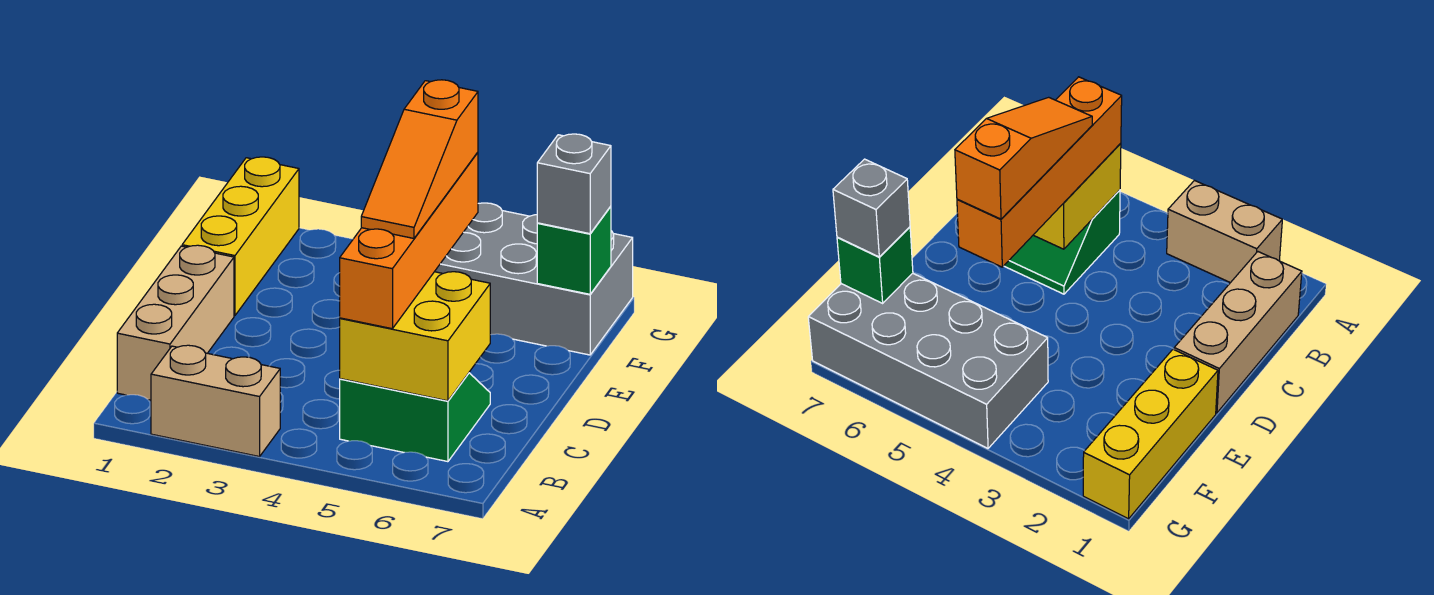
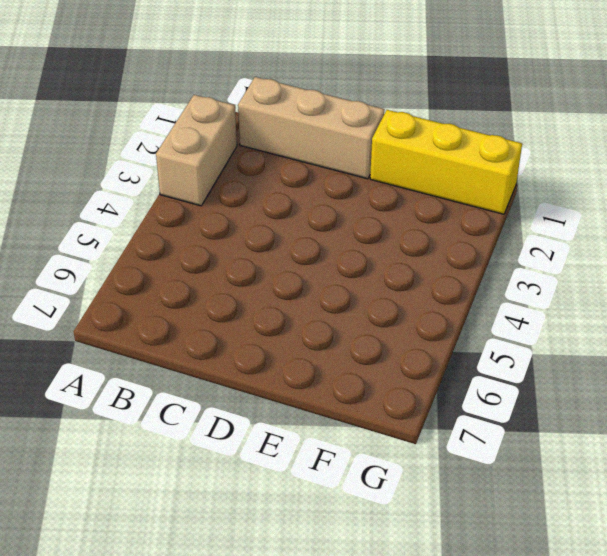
none -> green slope B5:C6 level 1 top B
none -> grey brick F4:G7 level 1

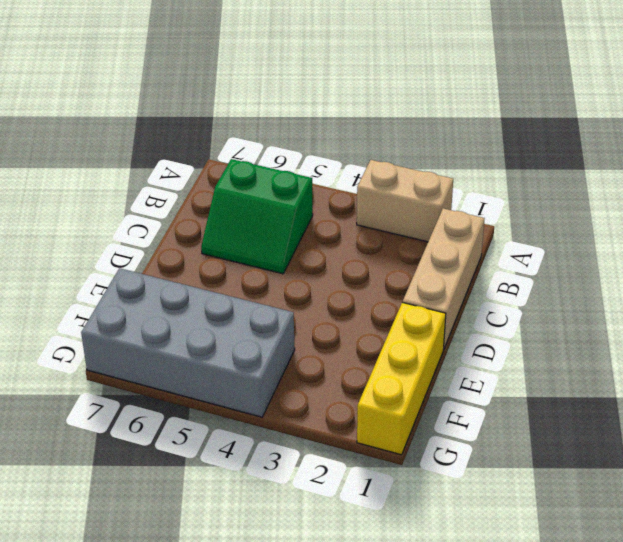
none -> yellow brick B5:C6 level 2
none -> green brick F7 level 2

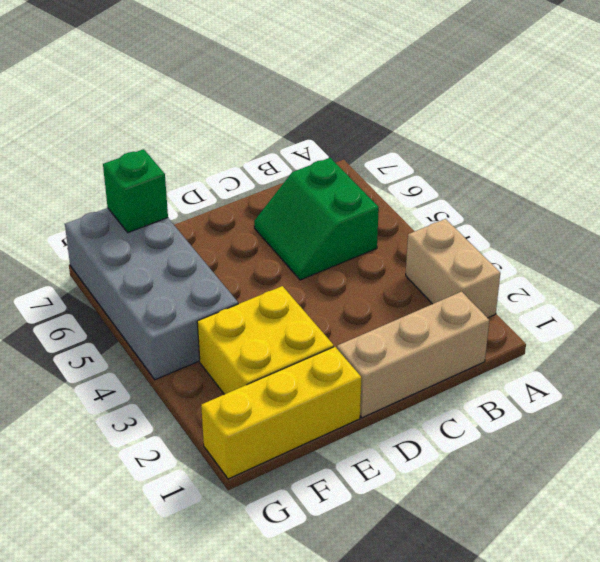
yellow brick E2:F3 level 1 -> yellow brick B5:C6 level 2
none -> orange brick B5:E5 level 3
none -> grey brick F7 level 3

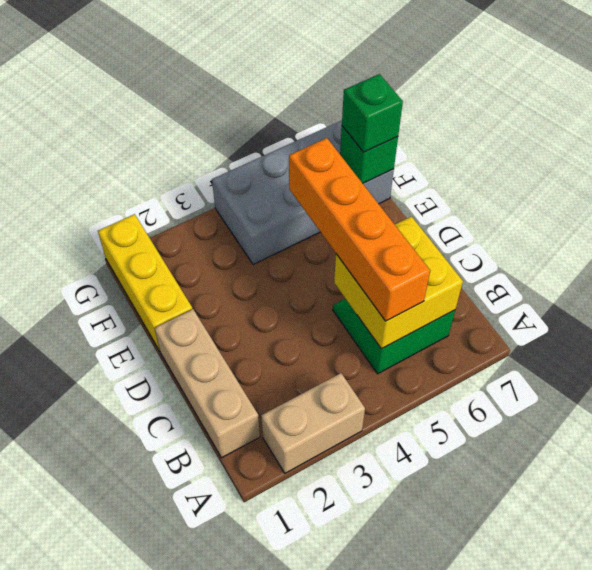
green brick F7 level 3 -> grey brick F7 level 3
none -> orange slope C5:E5 level 4 top E

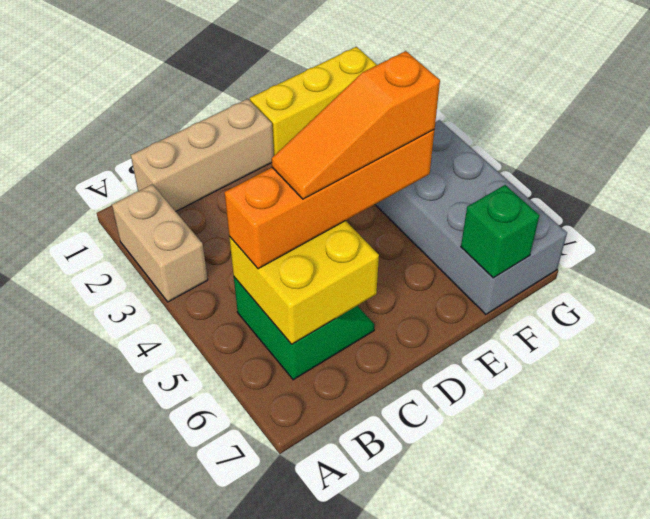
none -> grey brick F7 level 3

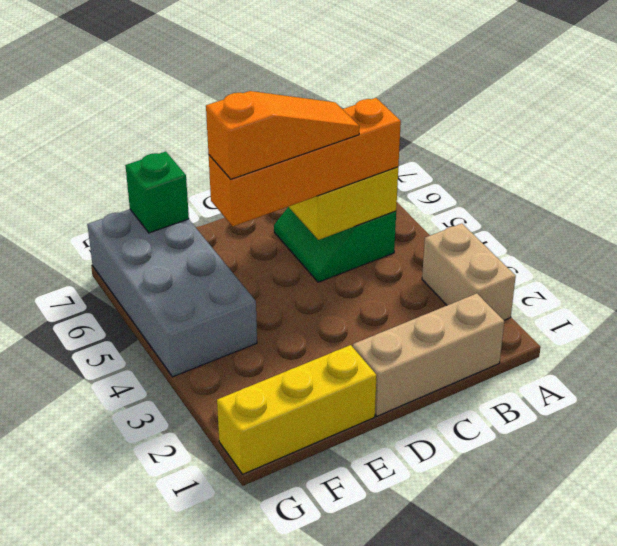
none -> grey brick F7 level 3

